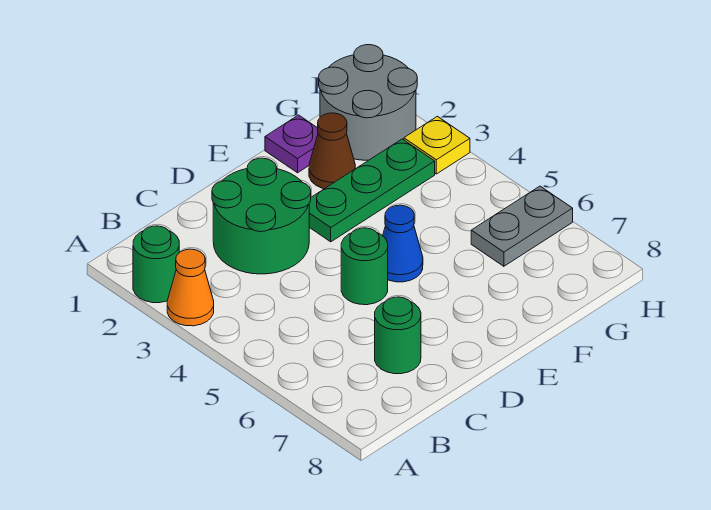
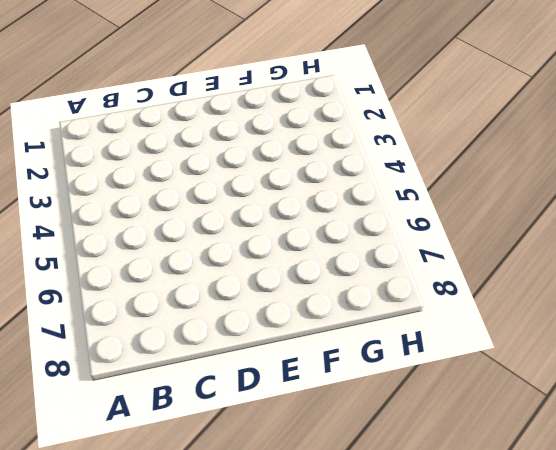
none -> green round brick A2 level 1
none -> orange cone A3 level 1
none -> green round brick C2:D3 level 1

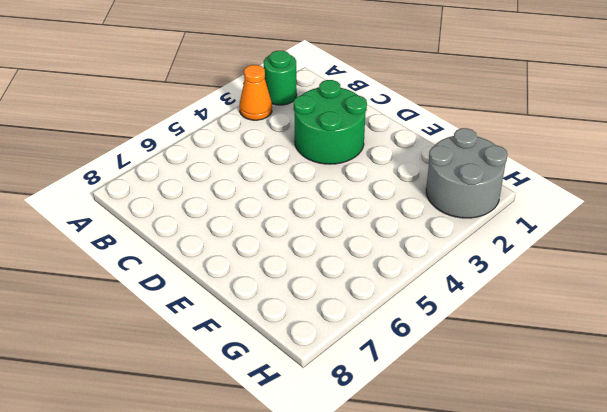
none -> green round brick C7 level 1
none -> green round brick D5 level 1
none -> green plate E3:G3 level 1

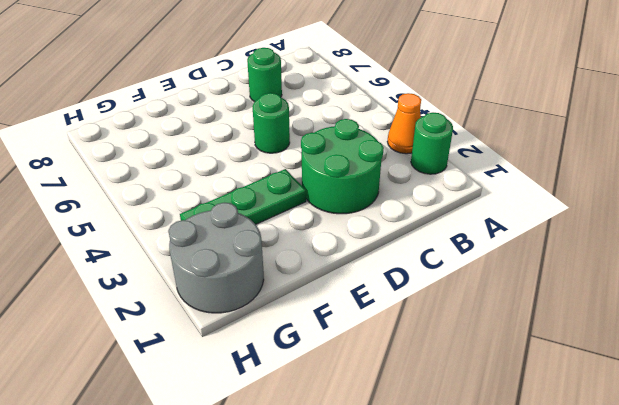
none -> blue cone E5 level 1
none -> purple plate F1 level 1
none -> brown cone F2 level 1

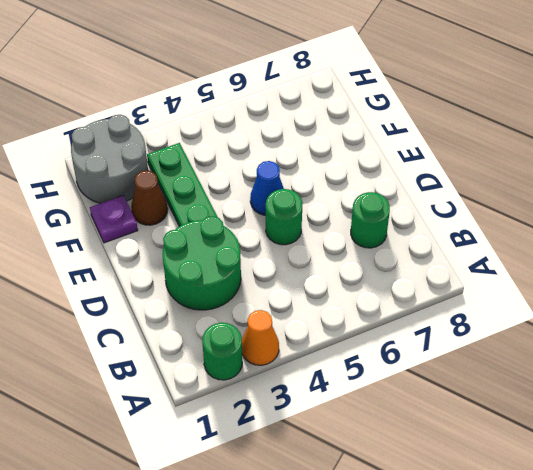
none -> grey plate G6:H6 level 1
none -> yellow plate H3 level 1

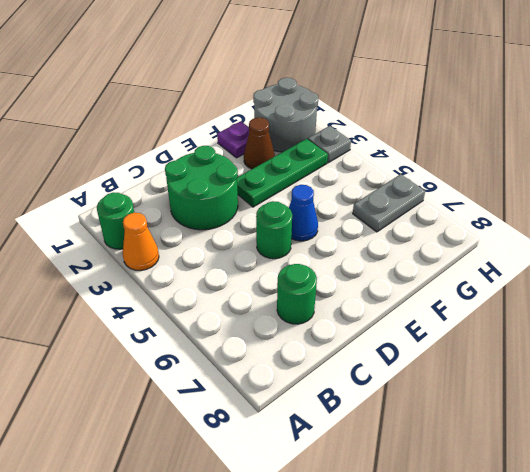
grey plate H3 level 1 -> yellow plate H3 level 1

